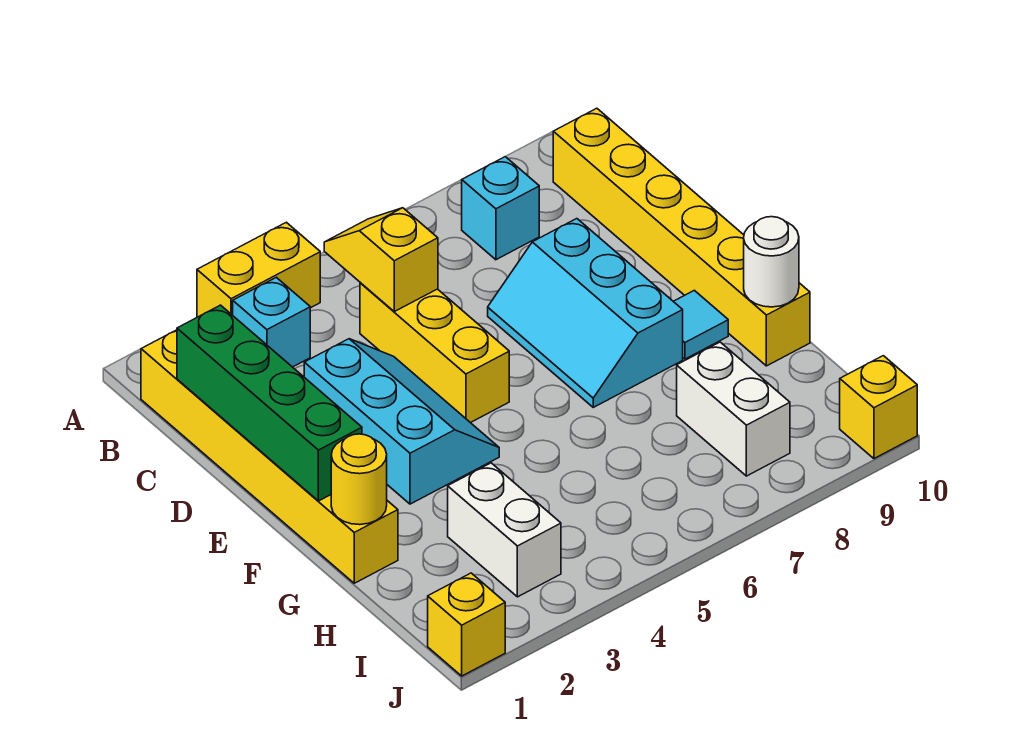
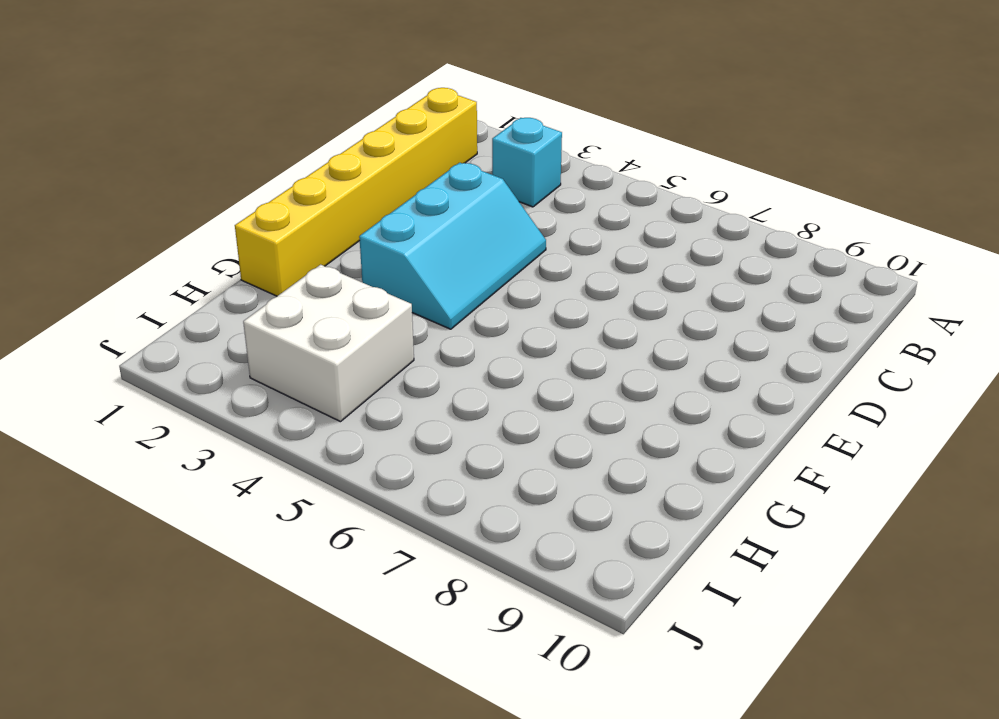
white brick H3:I4 level 1 -> white brick H3:I3 level 1
none -> yellow brick A3:A4 level 1
none -> cyan brick B8 level 1
none -> yellow brick B10:G10 level 1

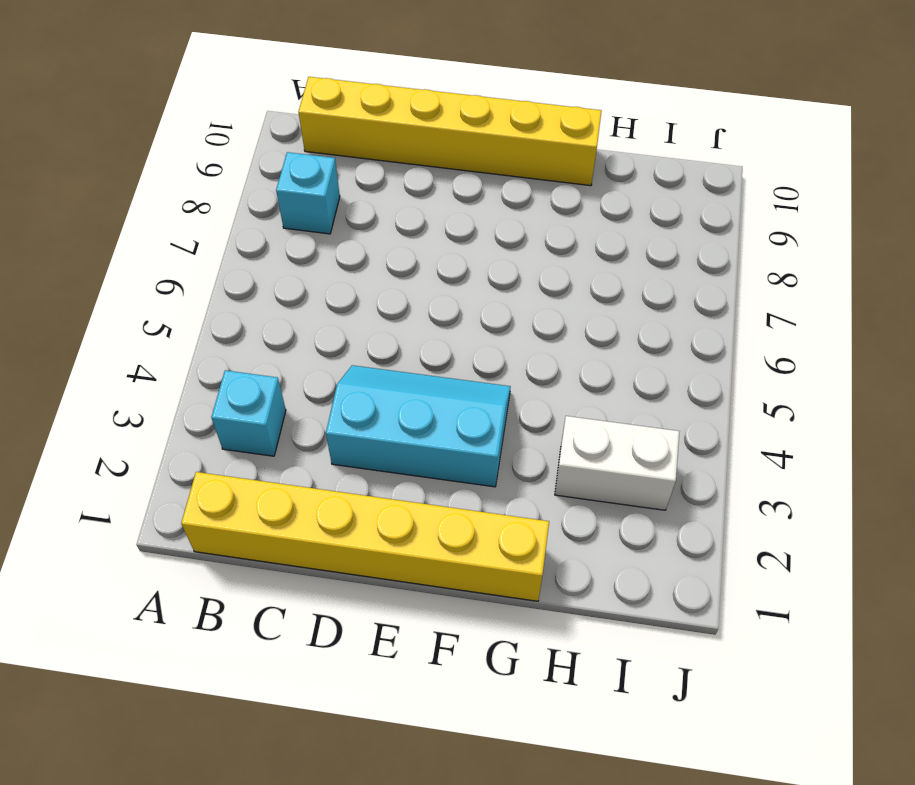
none -> yellow brick A3:A4 level 1
none -> yellow brick C5:E5 level 1
none -> cyan slope D7:F8 level 1 top 8

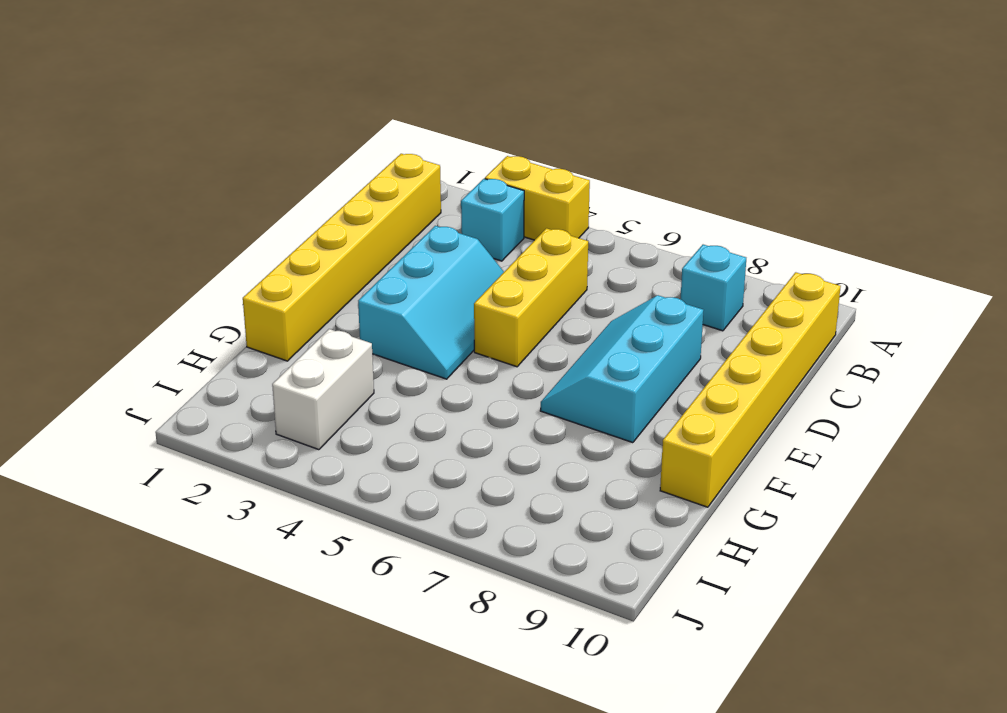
none -> cyan tile F9 level 1
none -> white brick H8:I8 level 1
none -> yellow brick J1 level 1

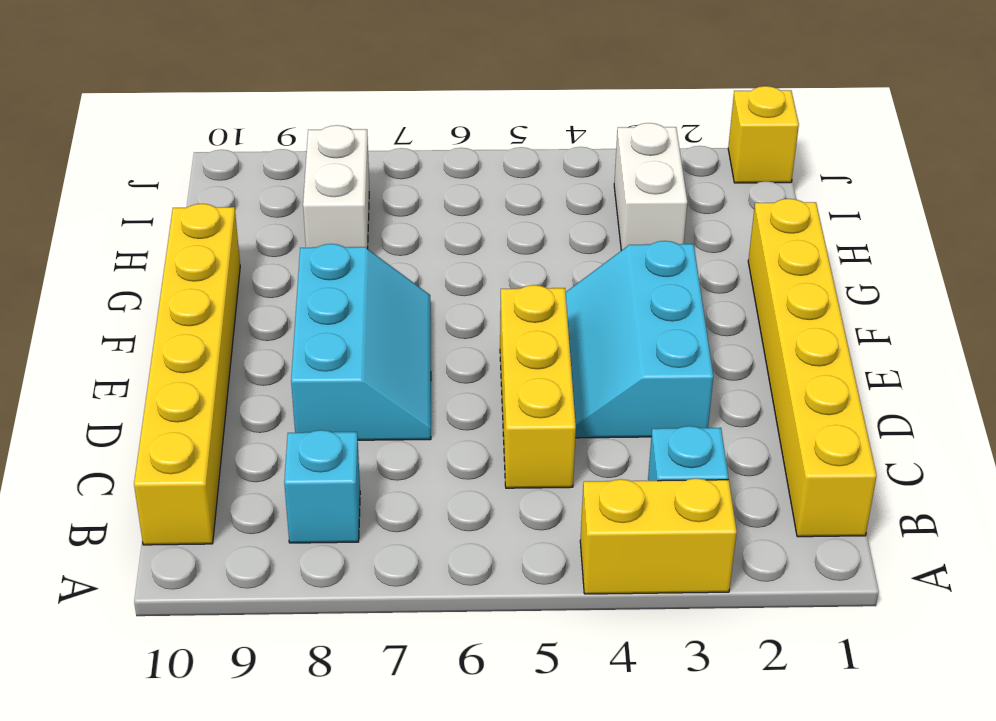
none -> cyan tile F9 level 1
none -> yellow brick J10 level 1
none -> yellow slope B5:C5 level 2 top C

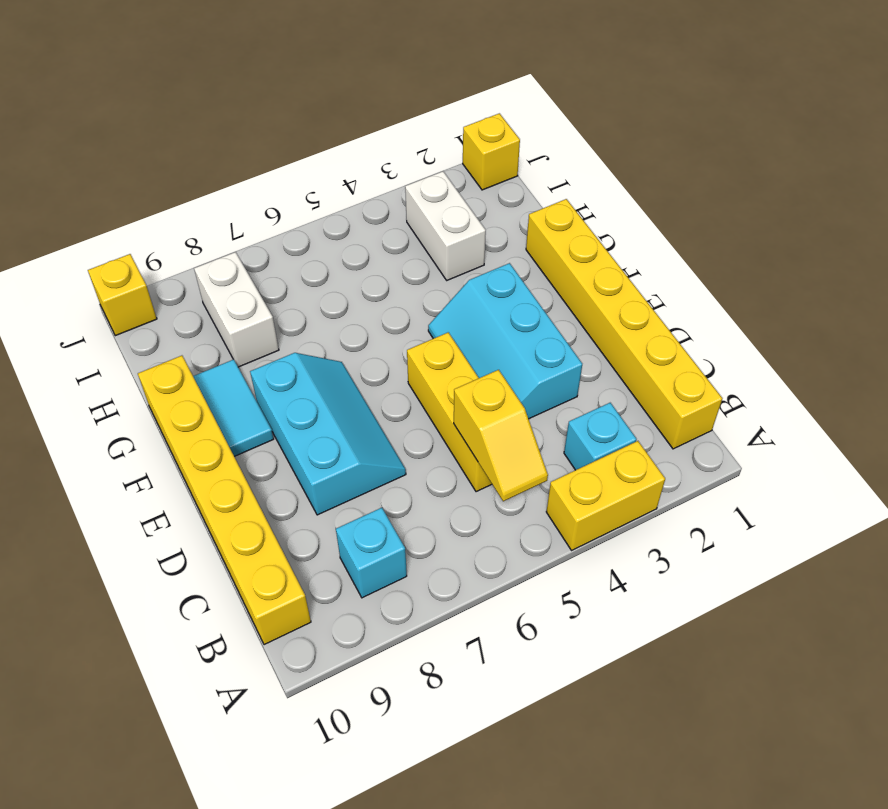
cyan tile F9:G9 level 1 -> cyan tile F9 level 1
none -> green brick C1:F1 level 2
none -> yellow round brick G1 level 2
none -> white round brick G10 level 2

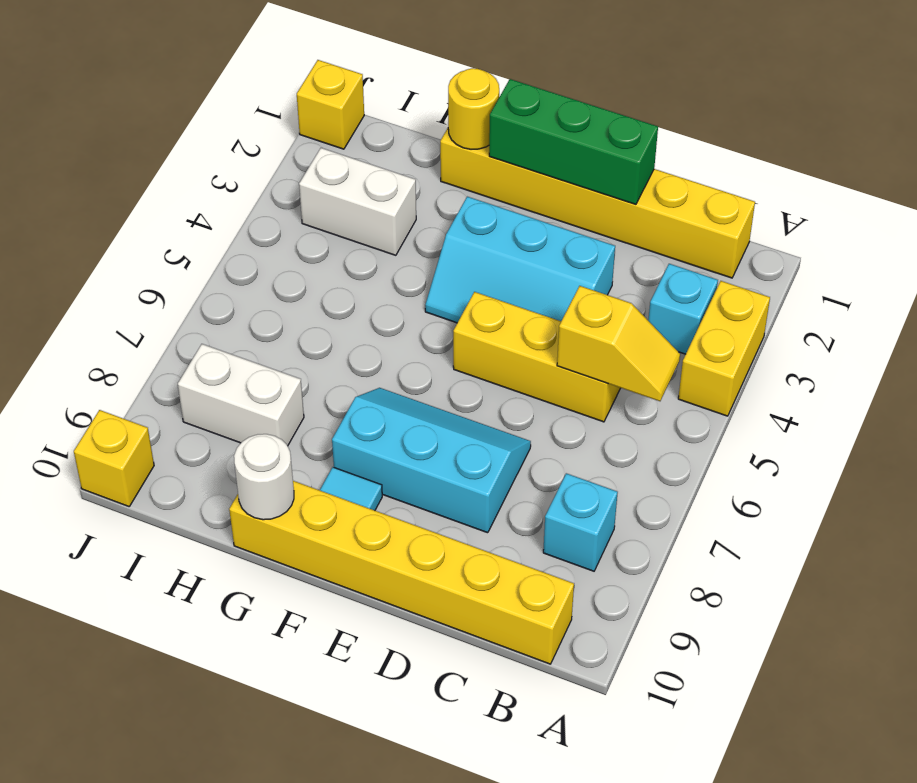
green brick D1:F1 level 2 -> green brick C1:F1 level 2

